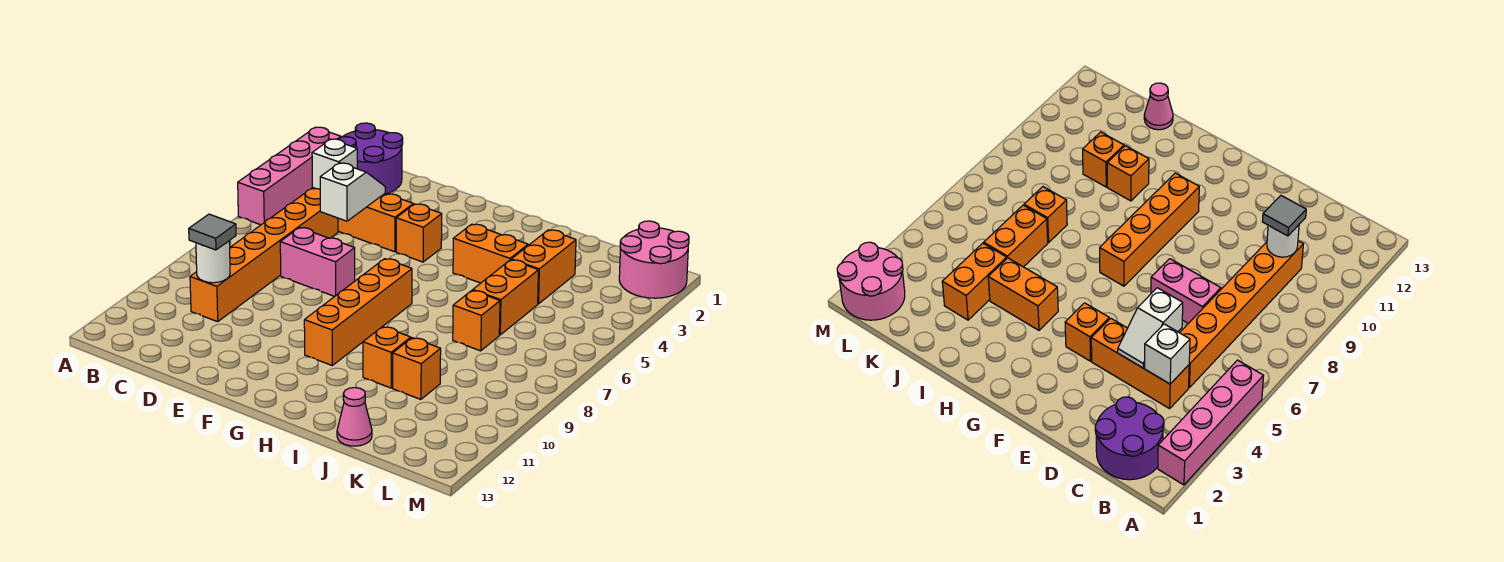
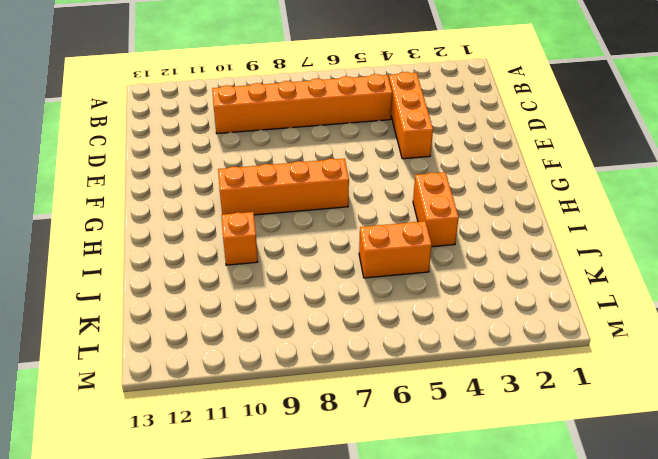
none -> pink brick A2:A5 level 1
none -> purple round brick B1:C2 level 1
none -> pink brick D7:E7 level 1

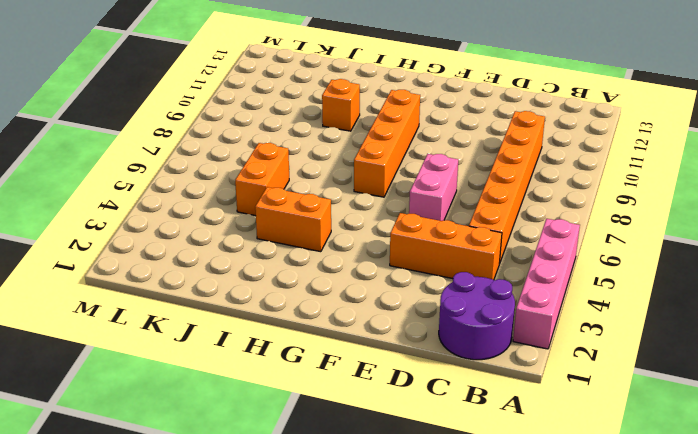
pink brick E6:E7 level 1 -> pink brick D7:E7 level 1
none -> orange brick F4 level 1
none -> orange brick J3:J4 level 1
none -> orange brick J7 level 1

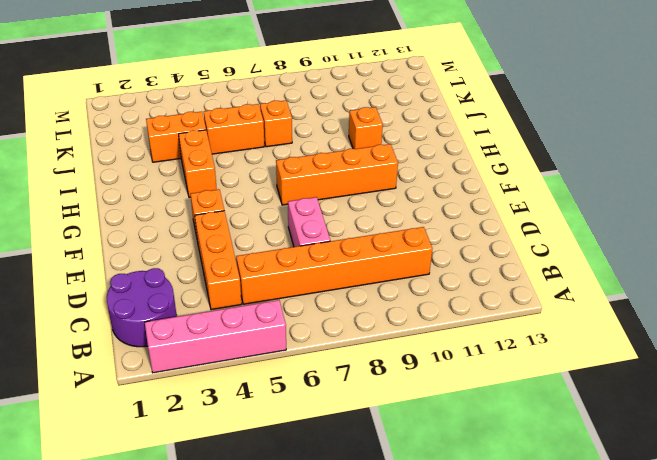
none -> orange brick J10 level 1
none -> pink cone J13 level 1
none -> pink round brick L1:M2 level 1

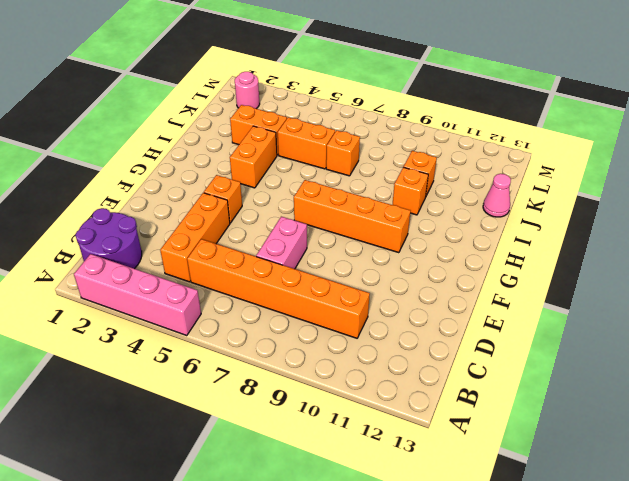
pink round brick L2 level 1 -> pink round brick L1:M2 level 1
none -> white brick C4 level 2
none -> white round brick C10 level 2
none -> white slope D4:D5 level 2 top 5

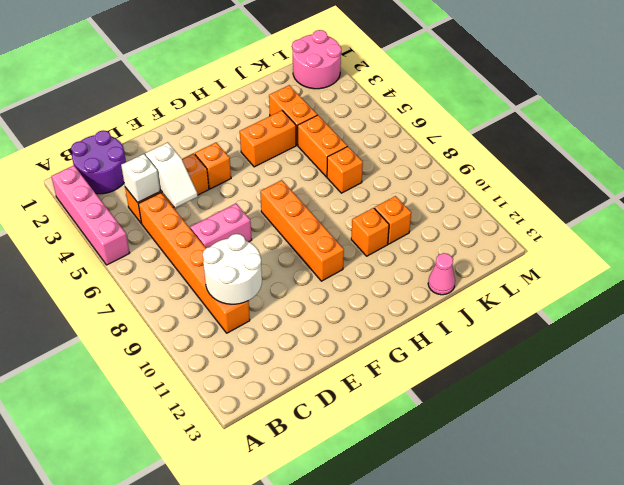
white round brick C9:D10 level 2 -> white round brick C10 level 2
white slope D4:D5 level 2 top 4 -> white slope D4:D5 level 2 top 5
none -> grey tile C10 level 3

